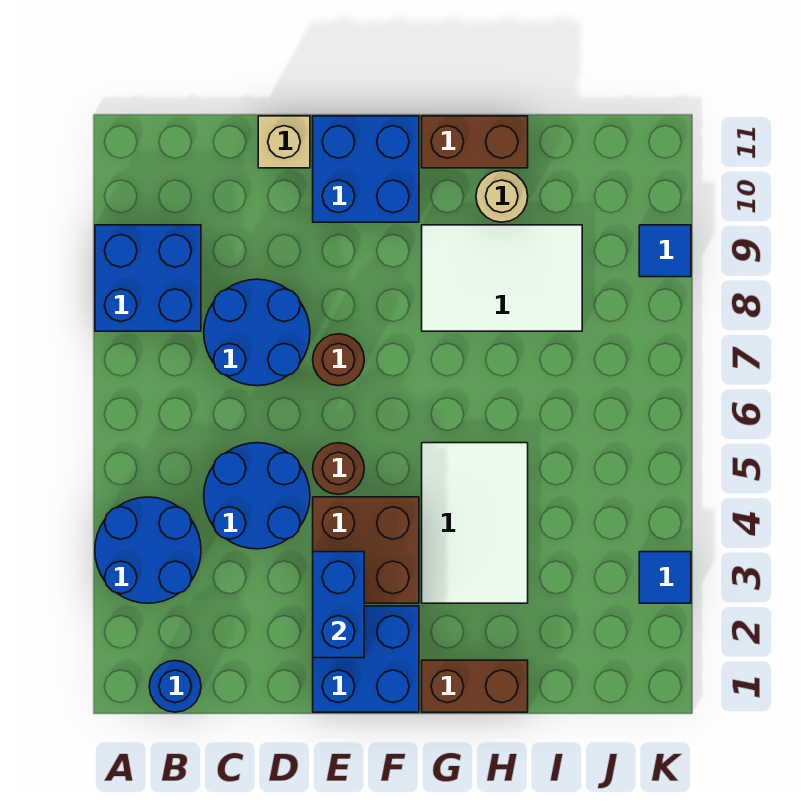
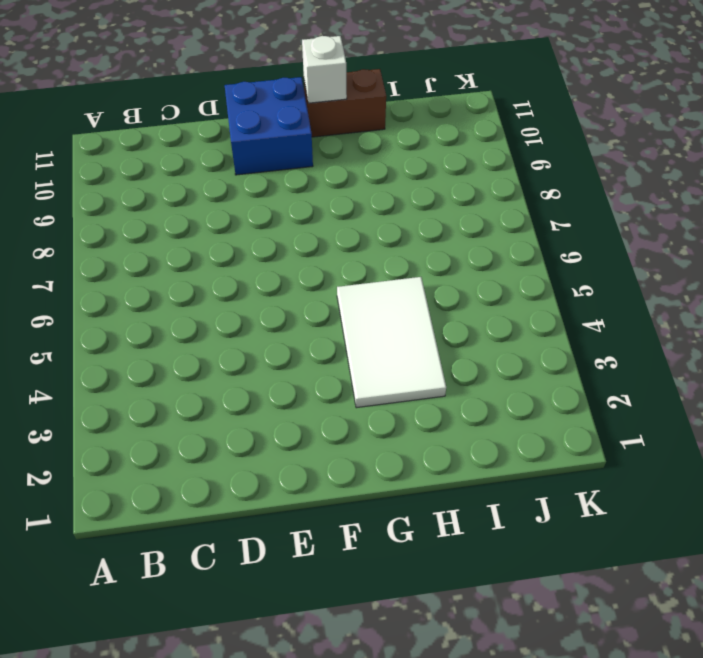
white brick G11 level 2 -> none
none -> blue round brick A3:B4 level 1
none -> blue brick A8:B9 level 1
none -> blue round brick B1 level 1

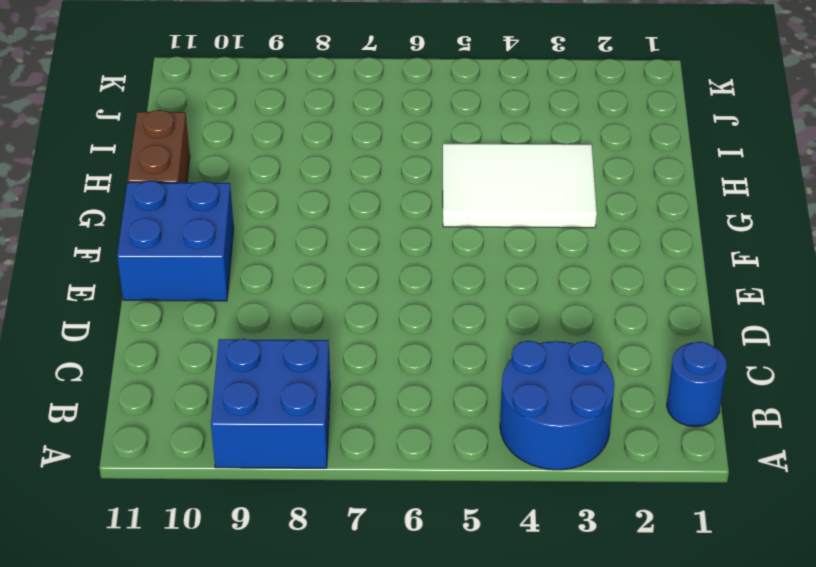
none -> blue round brick C4:D5 level 1
none -> blue round brick C7:D8 level 1
none -> tan brick D11 level 1

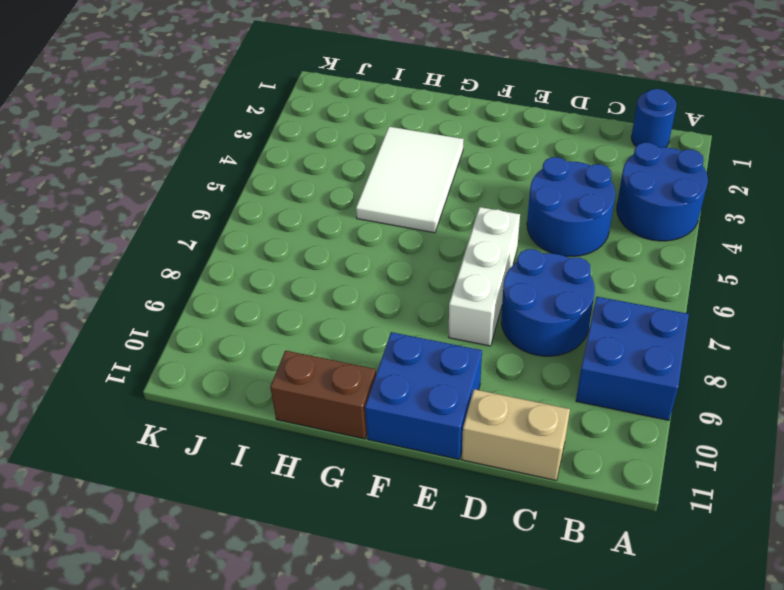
tan brick C11:D11 level 1 -> tan brick D11 level 1
white brick E6:E8 level 1 -> brown round brick E7 level 1
none -> blue brick E1:F2 level 1
none -> brown brick E3:F4 level 1
none -> brown round brick E5 level 1

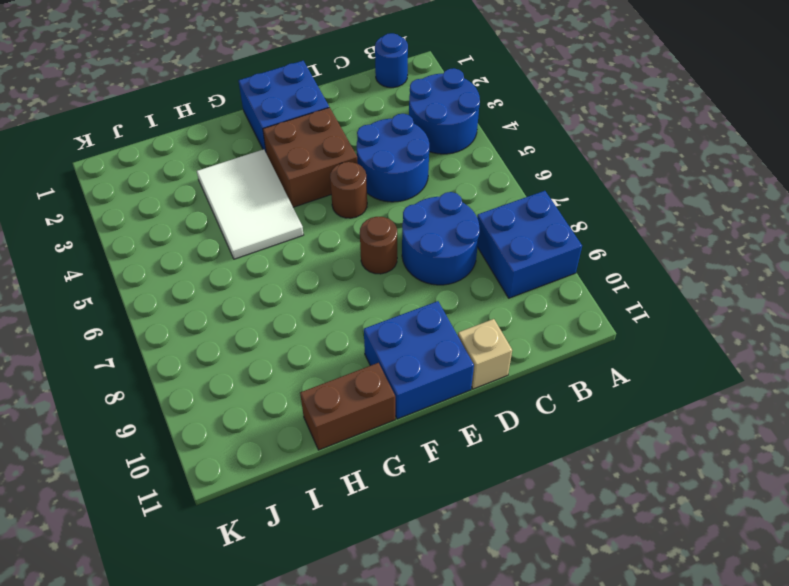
none -> brown brick G1:H1 level 1
none -> white tile G8:I9 level 1
none -> tan round brick H10 level 1

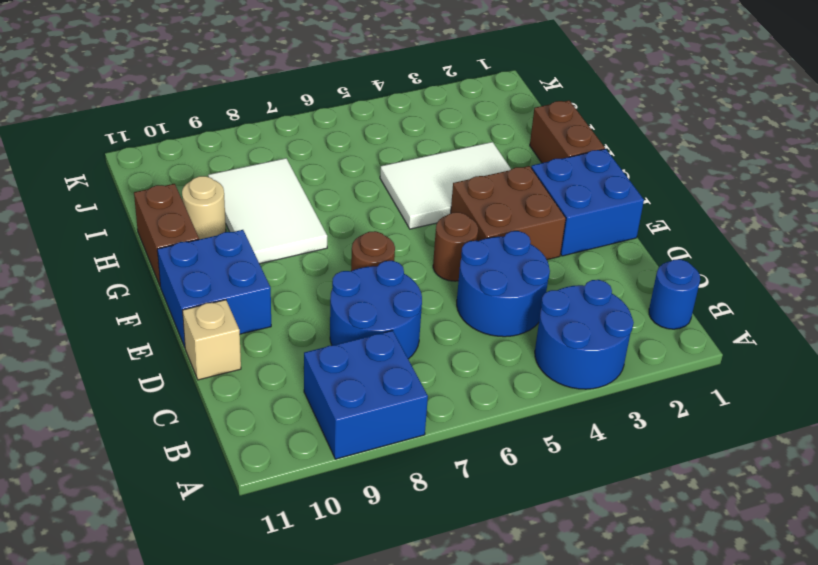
none -> blue tile K3 level 1
none -> blue tile K9 level 1
none -> blue brick E2:E3 level 2

